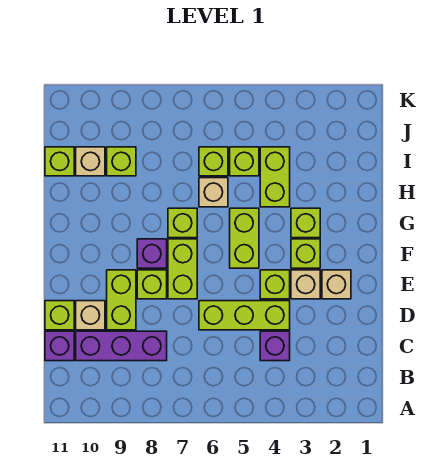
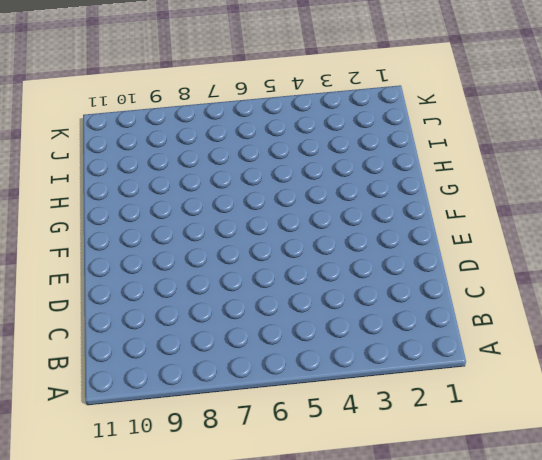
none -> purple brick C4 level 1
none -> purple brick C8:C10 level 1
none -> purple brick C11 level 1

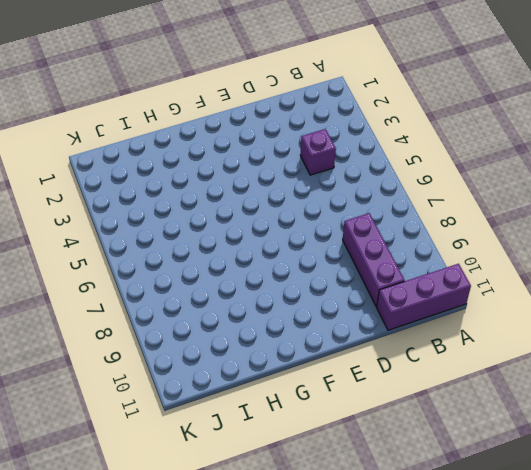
purple brick A11:C11 level 1 -> purple brick C11 level 1
none -> lime brick D4:D6 level 1
none -> lime brick D9:E9 level 1
none -> tan brick D10 level 1

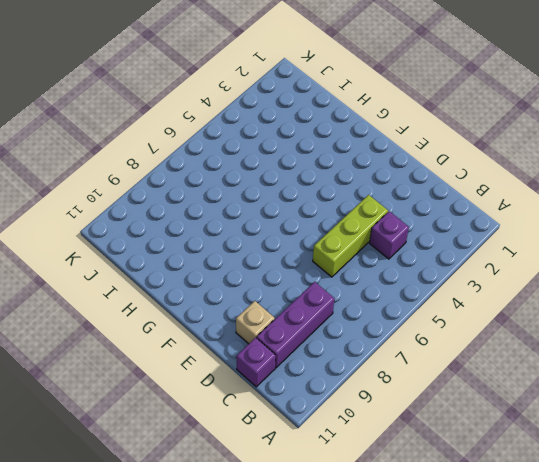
none -> lime brick D9:E9 level 1
none -> lime brick D11 level 1
none -> tan brick E2 level 1

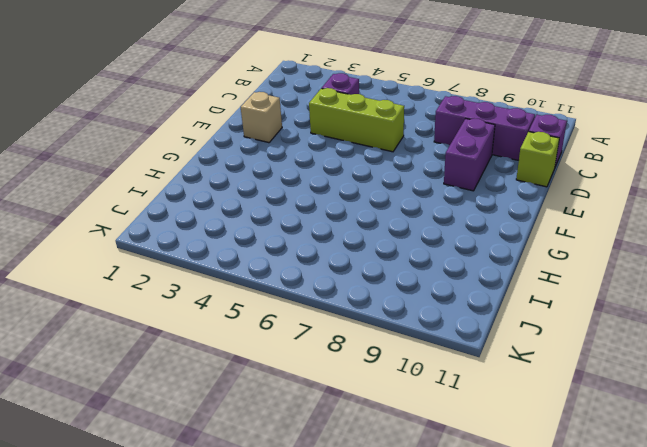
purple brick D9:E9 level 1 -> lime brick D9:E9 level 1
none -> tan brick D10 level 1
none -> tan brick E3 level 1
none -> lime brick E4 level 1

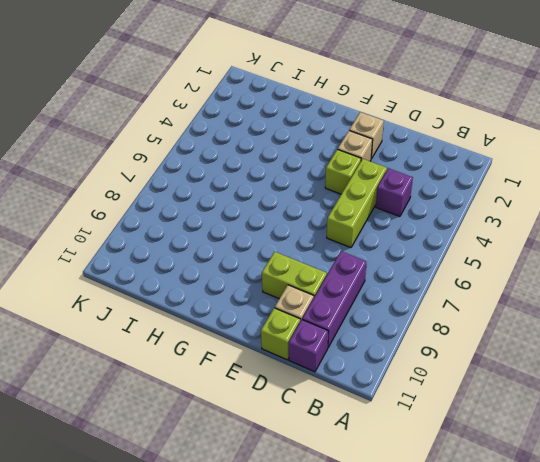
none -> lime brick E7:F7 level 1
none -> lime brick E8 level 1
none -> lime brick F3 level 1

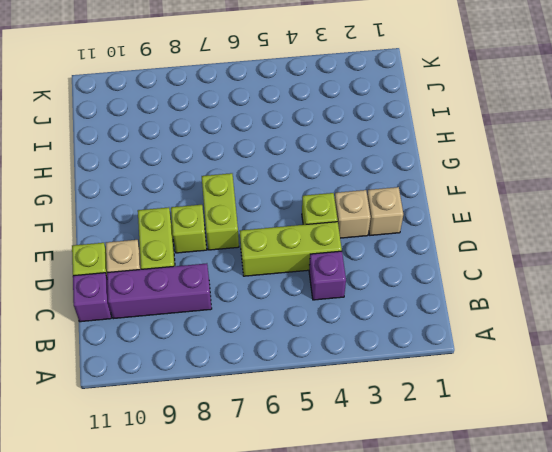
none -> lime brick F3 level 1
none -> lime brick F5:G5 level 1
none -> purple brick F8 level 1

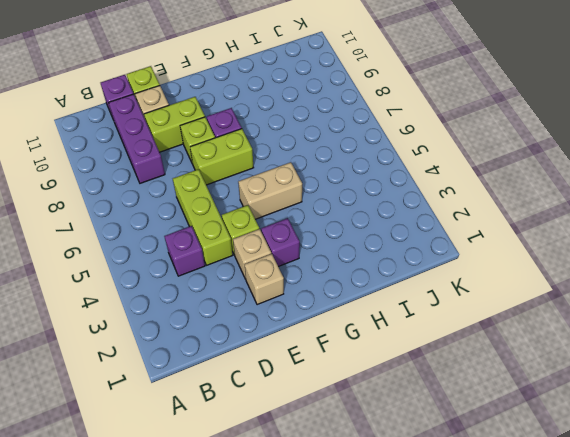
purple brick F3 level 1 -> lime brick F3 level 1
tan brick F5:G5 level 1 -> lime brick F5:G5 level 1
none -> lime brick G3 level 1
none -> lime brick G7 level 1
none -> lime brick H4:I4 level 1

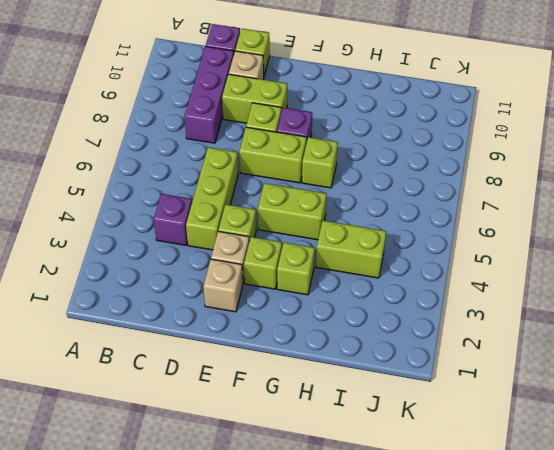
none -> tan brick H6 level 1
none -> lime brick I5 level 1
none -> lime brick I6 level 1

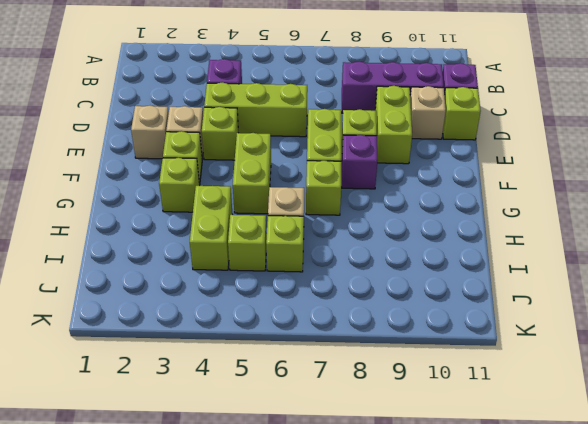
none -> lime brick I9 level 1
none -> tan brick I10 level 1
none -> lime brick I11 level 1

